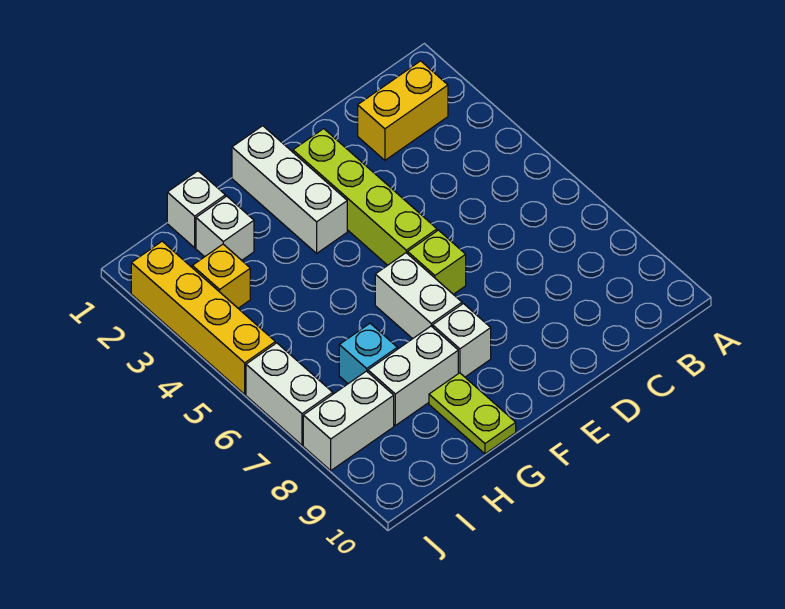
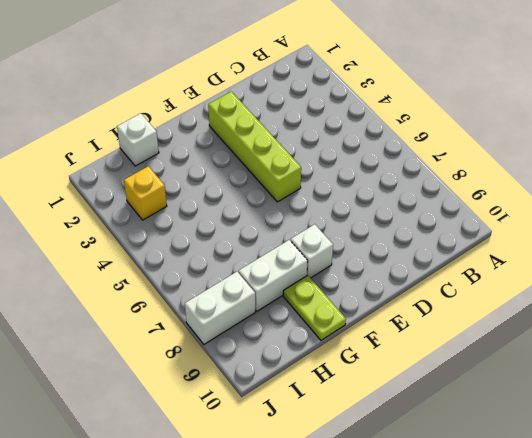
none -> yellow brick B2:C2 level 1
none -> lime brick E6 level 1
none -> white brick F1:F3 level 1

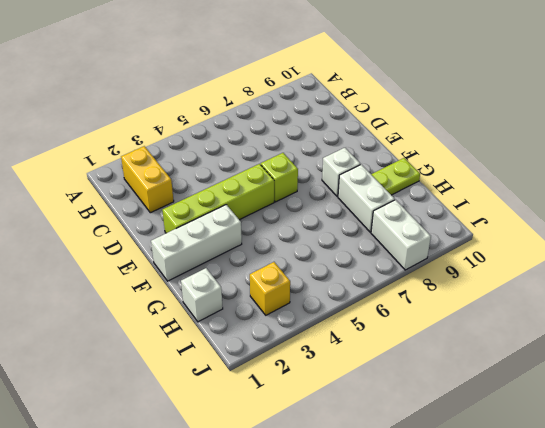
none -> white brick F6:F7 level 1
none -> white brick H2 level 1
none -> cyan brick H7 level 1

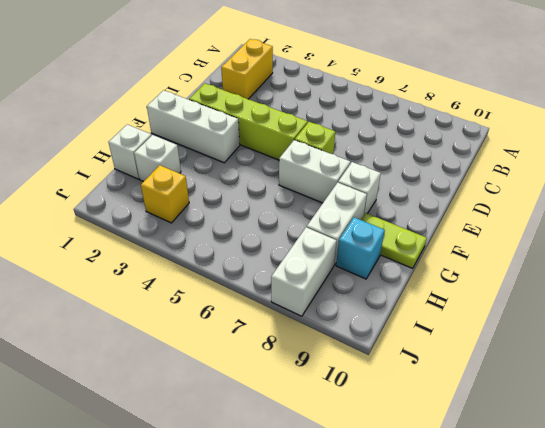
cyan brick H9 level 1 -> cyan brick H7 level 1
none -> yellow brick J2:J5 level 1
none -> white brick J6:J7 level 1

